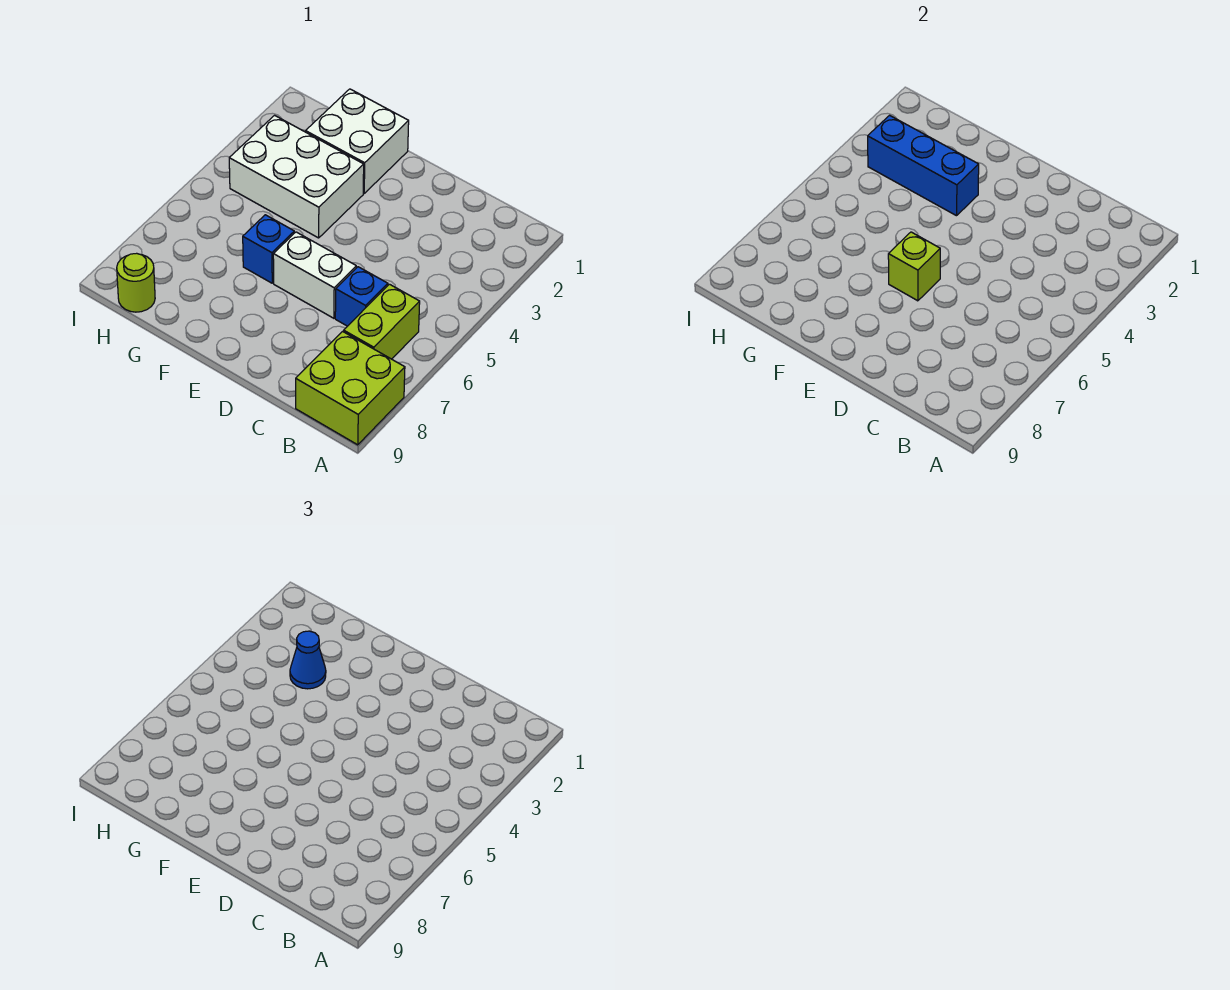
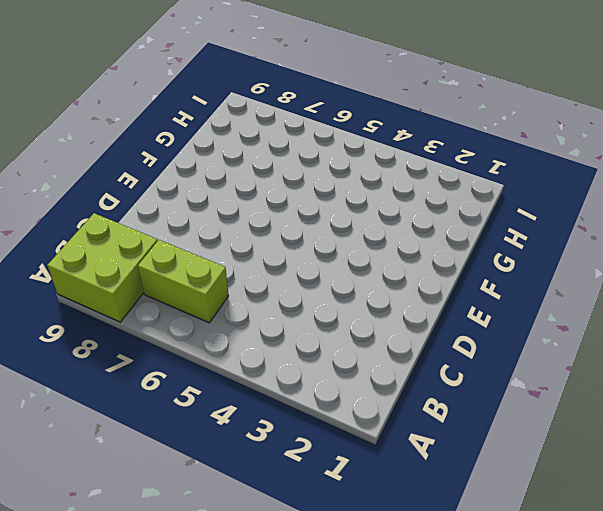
none -> blue brick C6 level 1
none -> white brick D6:E6 level 1

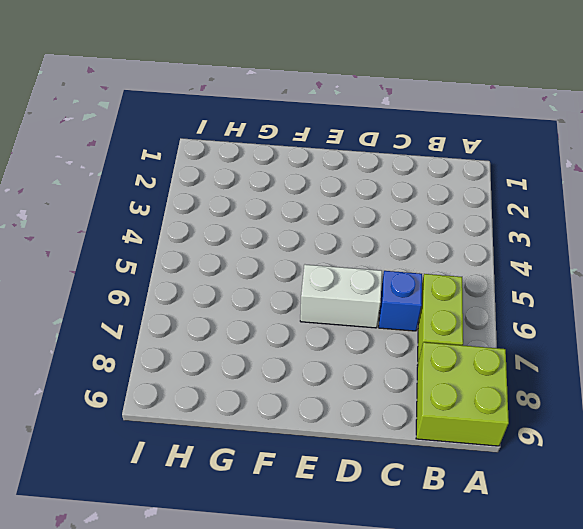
none -> white brick F1:G2 level 1
none -> white brick F3:H4 level 1

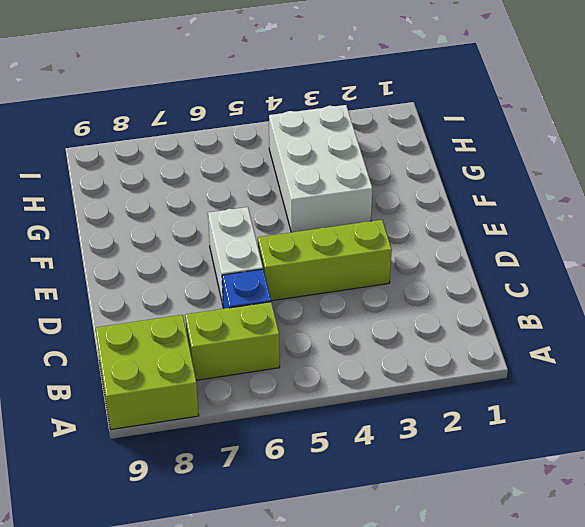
lime brick D3:D5 level 1 -> none
none -> white brick F1:G2 level 1
none -> blue brick F6 level 1

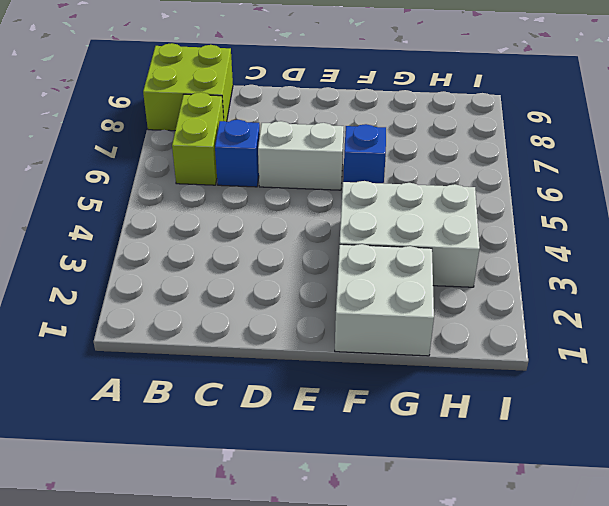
none -> lime round brick H9 level 1
none -> lime brick E6 level 2

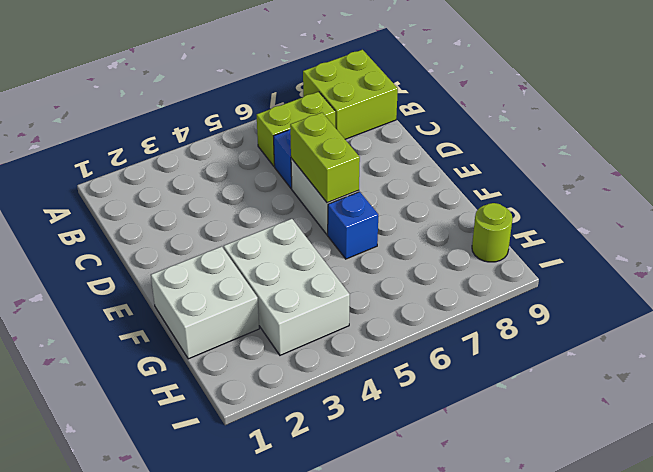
lime brick D6:E6 level 2 -> lime brick E6 level 2
none -> blue brick F3:H3 level 2
none -> blue cone G3 level 3

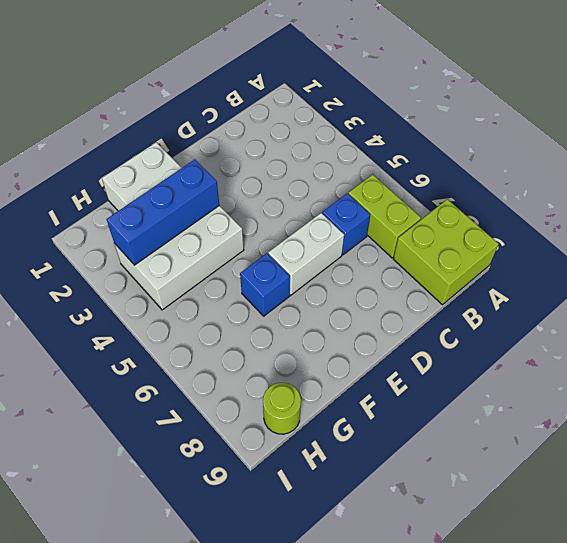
none -> lime brick E6 level 2
none -> blue cone G3 level 3

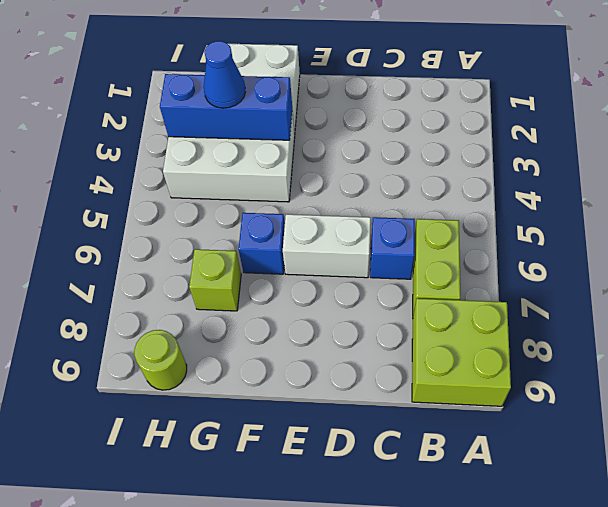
lime brick G7 level 1 -> lime brick E6 level 2

